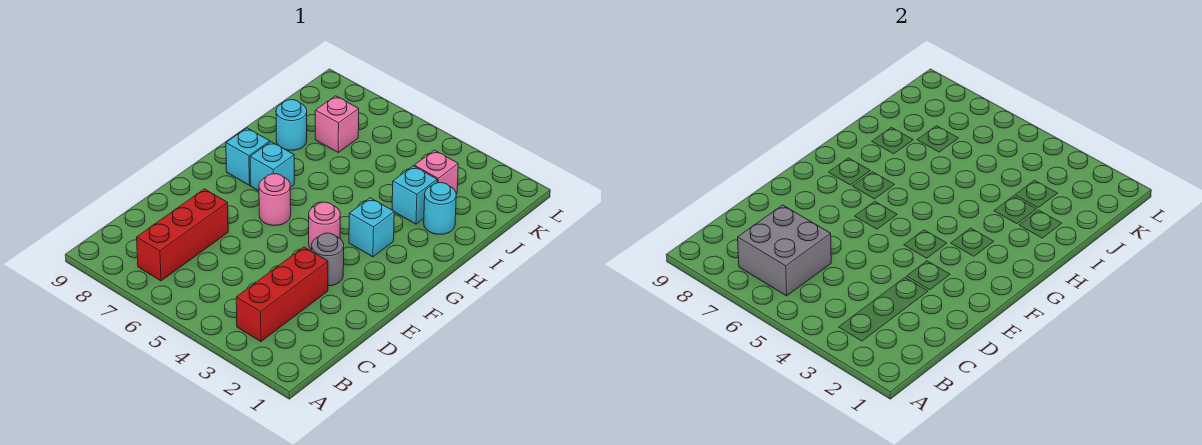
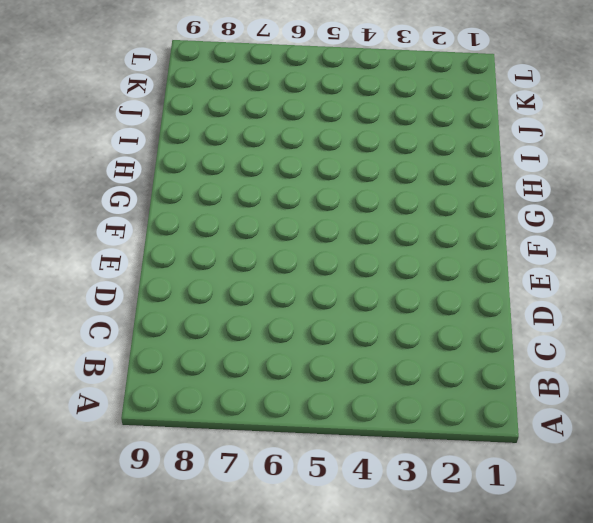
none -> red brick B3:D3 level 1
none -> red brick B7:D7 level 1
none -> grey round brick E3 level 1

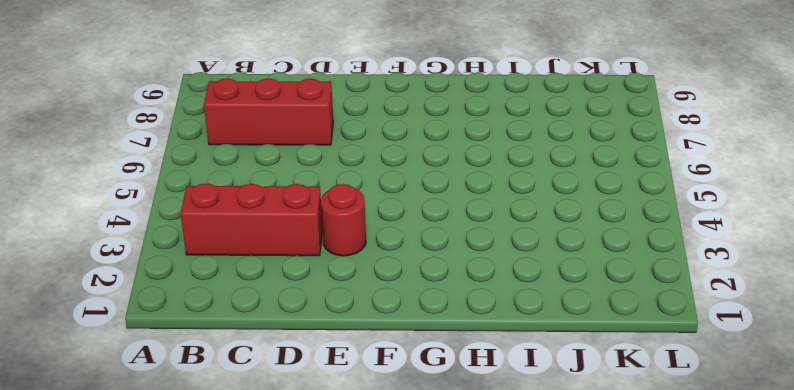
red round brick E3 level 1 -> grey round brick E3 level 1
none -> pink round brick F4 level 1
none -> pink round brick F6 level 1
none -> cyan brick G3 level 1

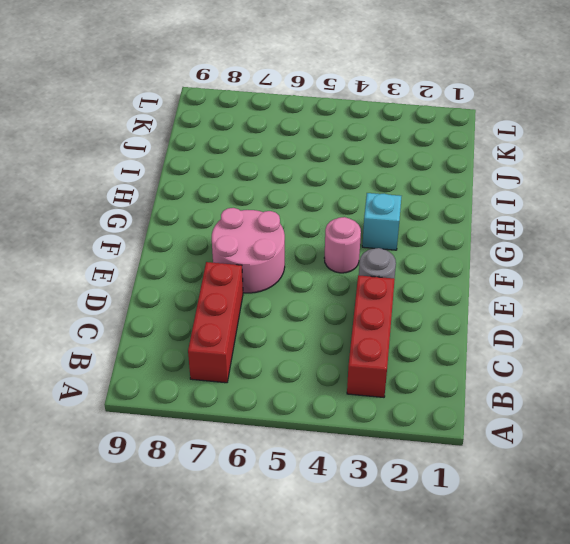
pink round brick E6:F7 level 1 -> pink round brick F6 level 1
none -> cyan brick G7 level 1
none -> cyan brick G8 level 1
none -> cyan round brick I2 level 1

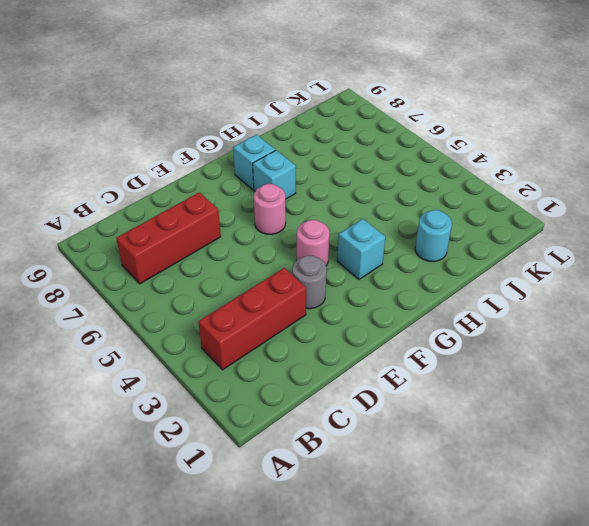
none -> cyan brick I3 level 1
none -> cyan round brick I8 level 1
none -> pink brick J3 level 1

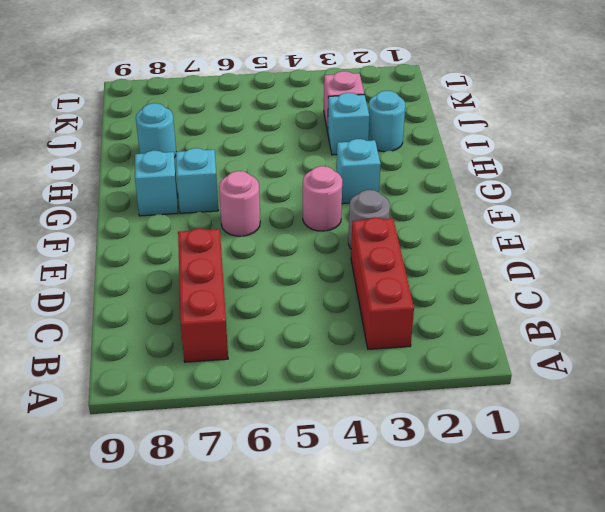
none -> pink brick J7 level 1
none -> grey brick B6:C7 level 2

